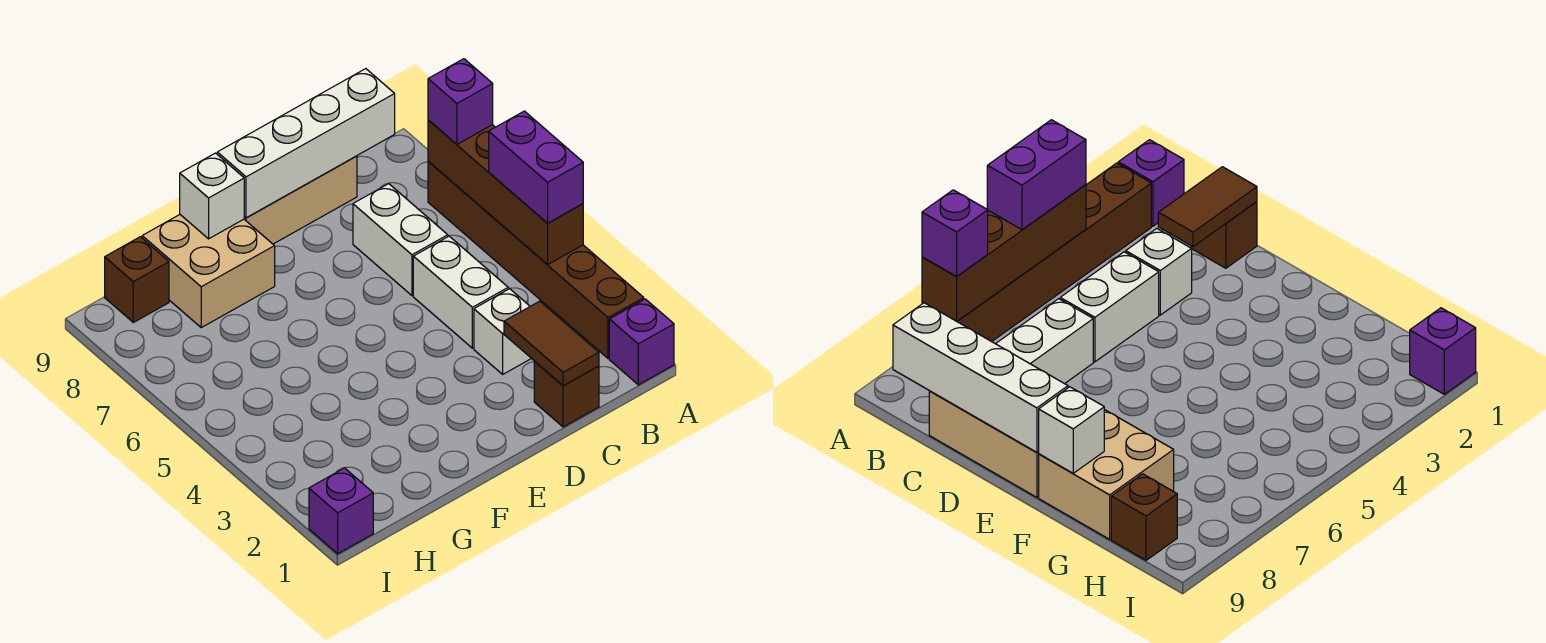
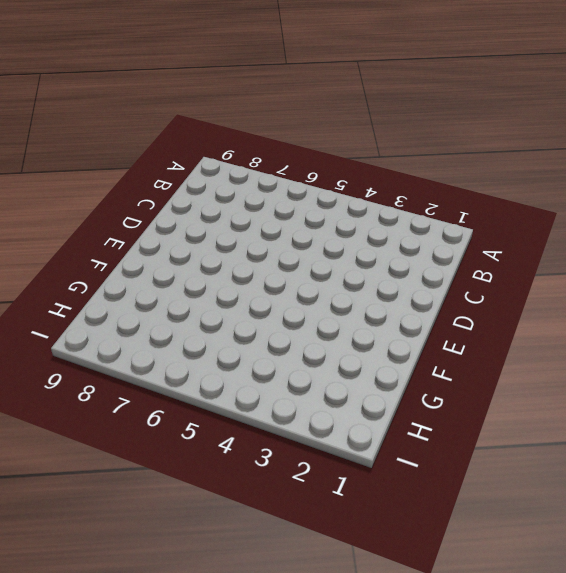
none -> purple brick A1 level 1
none -> brown brick A2:A7 level 1
none -> brown brick C1 level 1

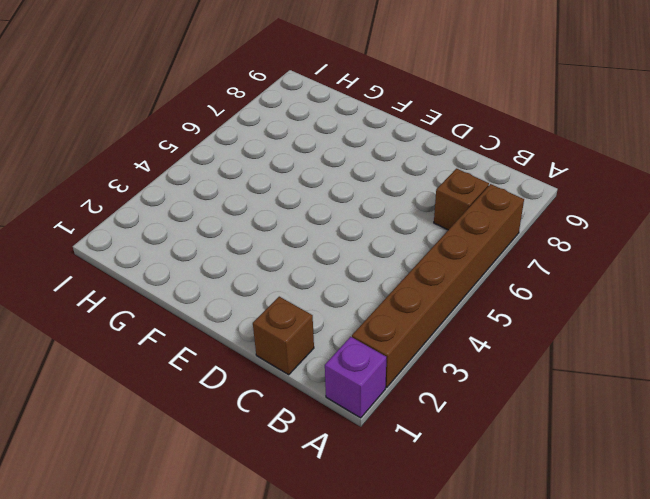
brown brick B7 level 1 -> brown brick H9 level 1
none -> white brick C3 level 1
none -> white brick C4:C5 level 1
none -> white brick C6:C7 level 1

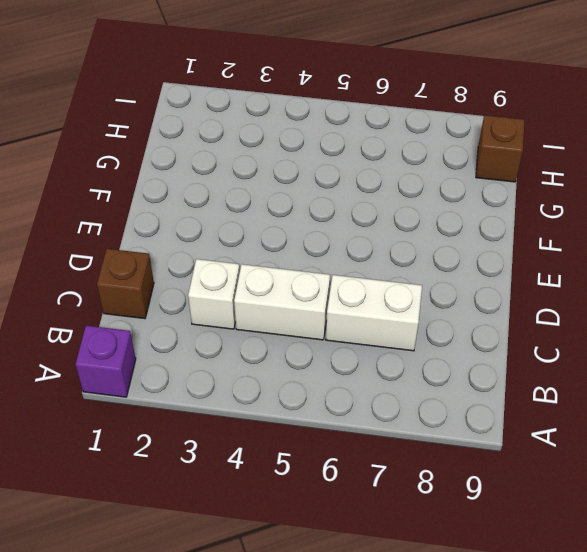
none -> brown brick A2:A7 level 1
none -> tan brick C9:E9 level 1
none -> tan brick F8:G9 level 1

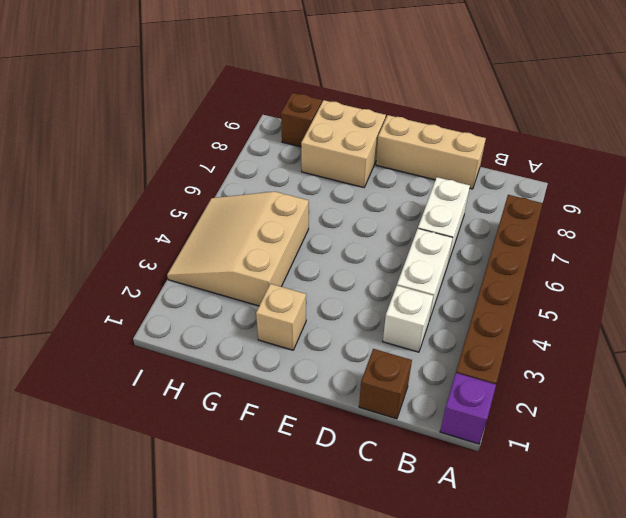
tan brick F2 level 1 -> none
tan slope G3:I5 level 1 top G -> none
none -> purple brick I1 level 1
none -> brown brick A4:A7 level 2
none -> white brick B9:E9 level 2

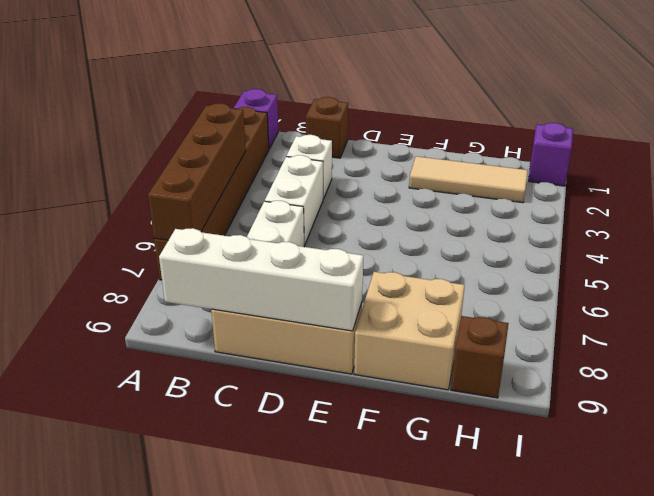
tan tile F2:H2 level 1 -> none
none -> brown tile C1:C2 level 2
none -> white brick F9 level 2
none -> purple brick A4:A5 level 3

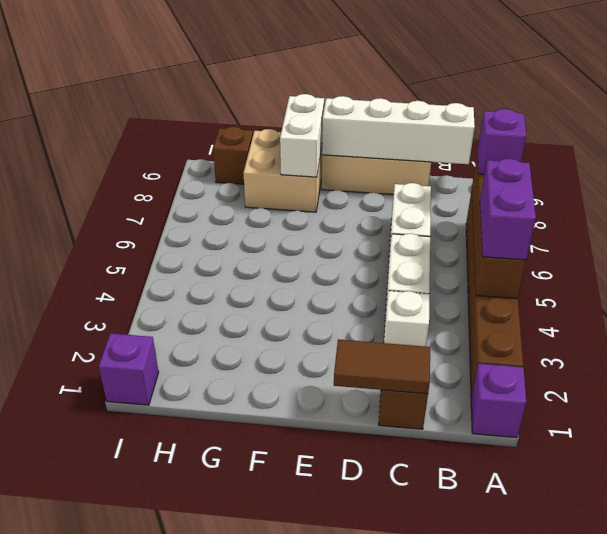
brown tile C1:D1 level 2 -> brown tile C1:C2 level 2
white brick F8:F9 level 2 -> white brick F9 level 2

